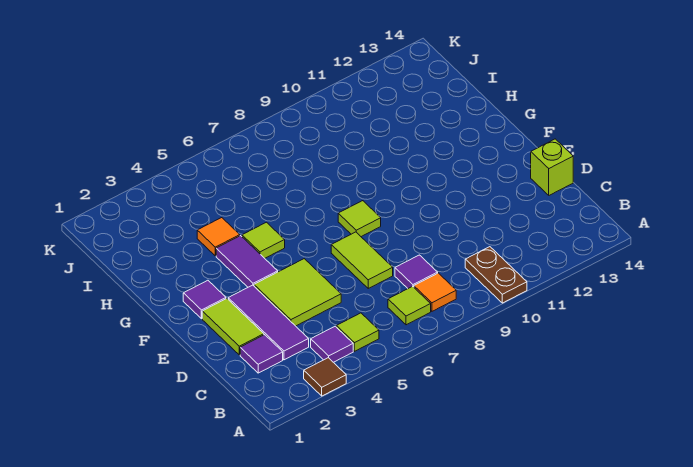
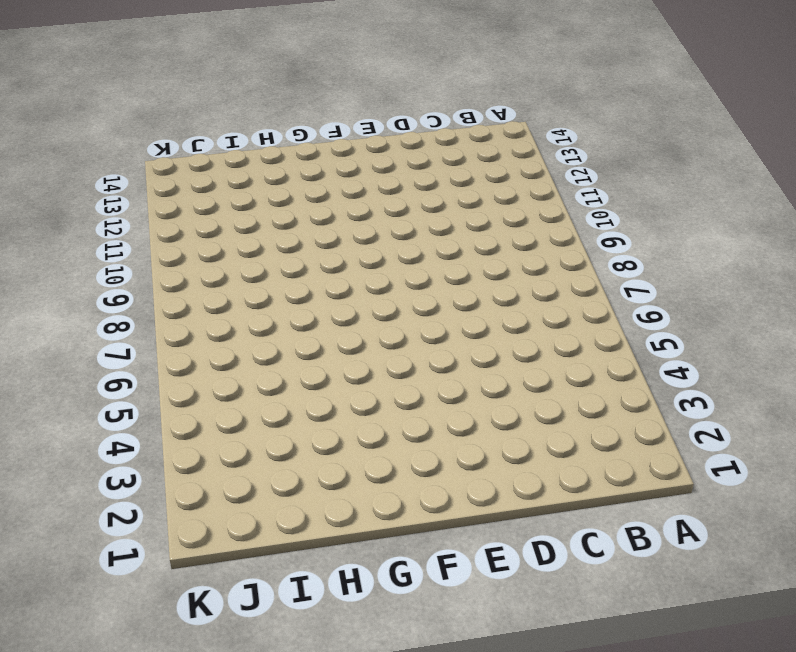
none -> brown tile A3 level 1
none -> brown plate A10:B10 level 1
none -> purple tile B4 level 1

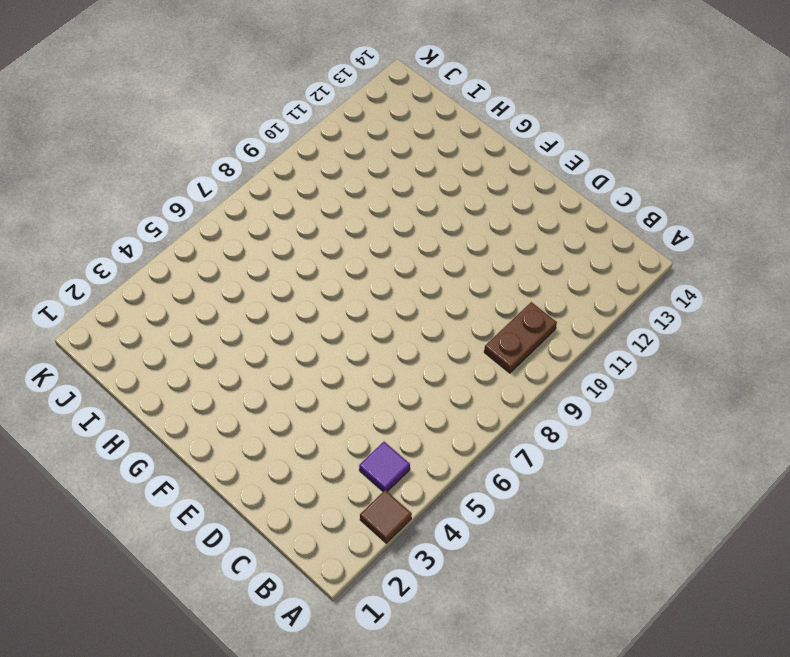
brown plate B9:B10 level 1 -> brown plate A10:B10 level 1
none -> lime tile B5 level 1
none -> lime tile B7 level 1
none -> orange tile B8 level 1

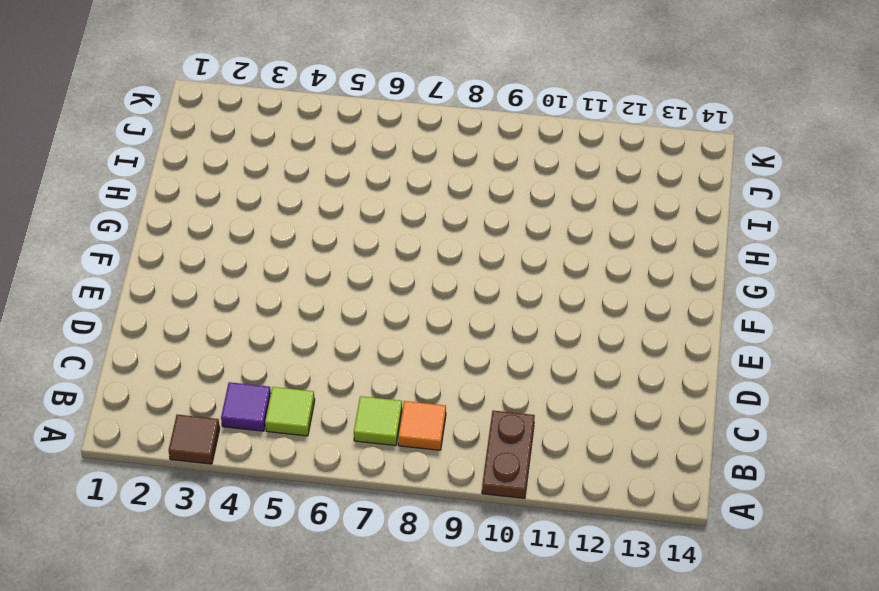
none -> purple tile C2 level 1
none -> purple tile C3:E3 level 1
none -> purple tile C8 level 1

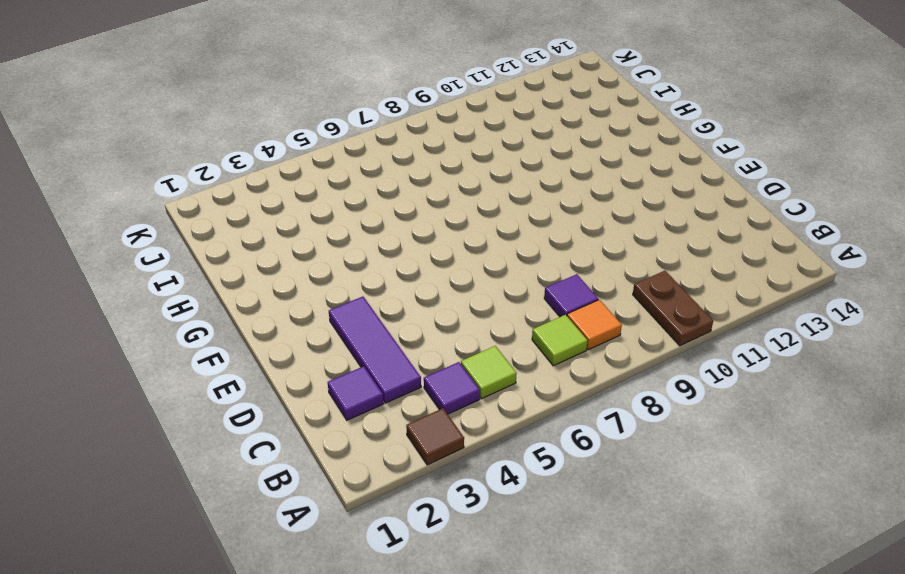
none -> lime tile D2:E2 level 1
none -> lime tile D4:E5 level 1
none -> lime tile D7:E7 level 1

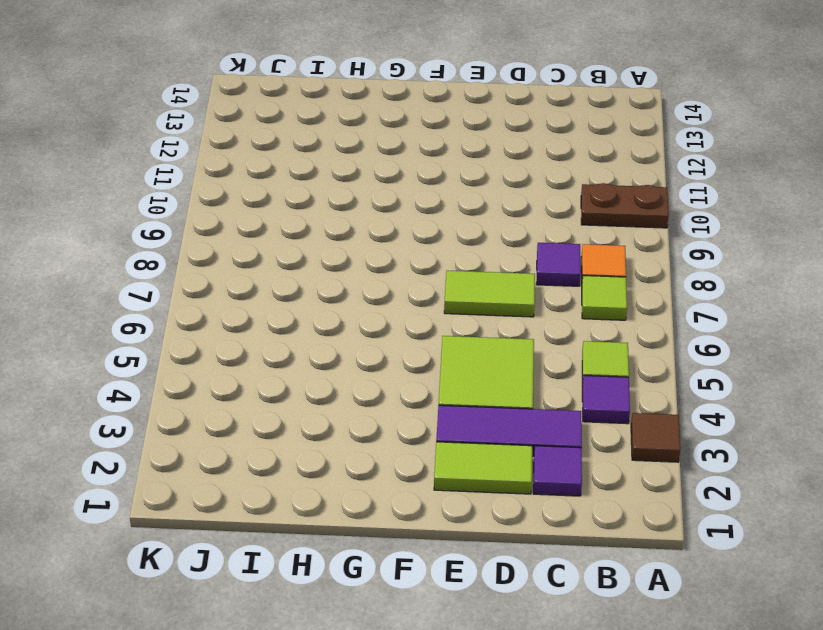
none -> lime brick D14 level 1
none -> purple tile F2 level 1
none -> purple tile F4:G4 level 1

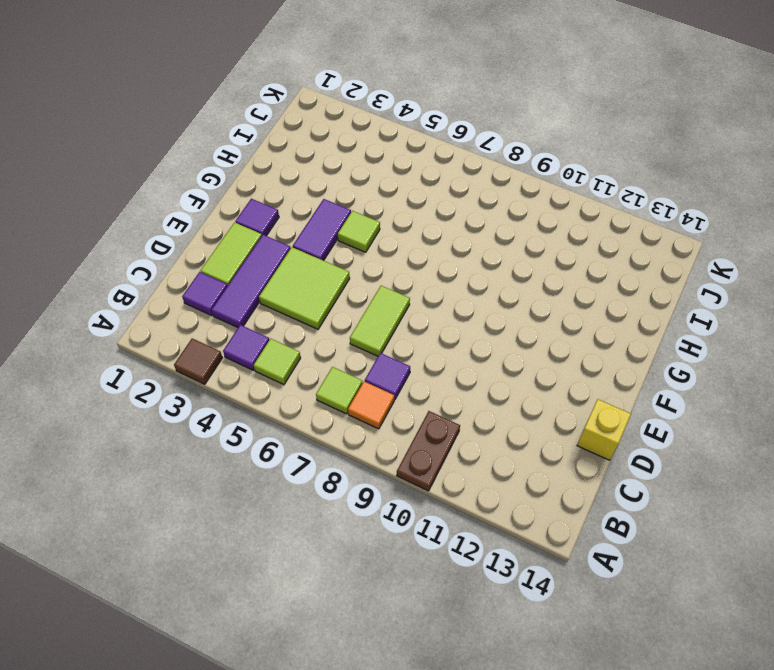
yellow brick D14 level 1 -> lime brick D14 level 1
none -> lime tile F8 level 1
none -> orange tile H4 level 1

